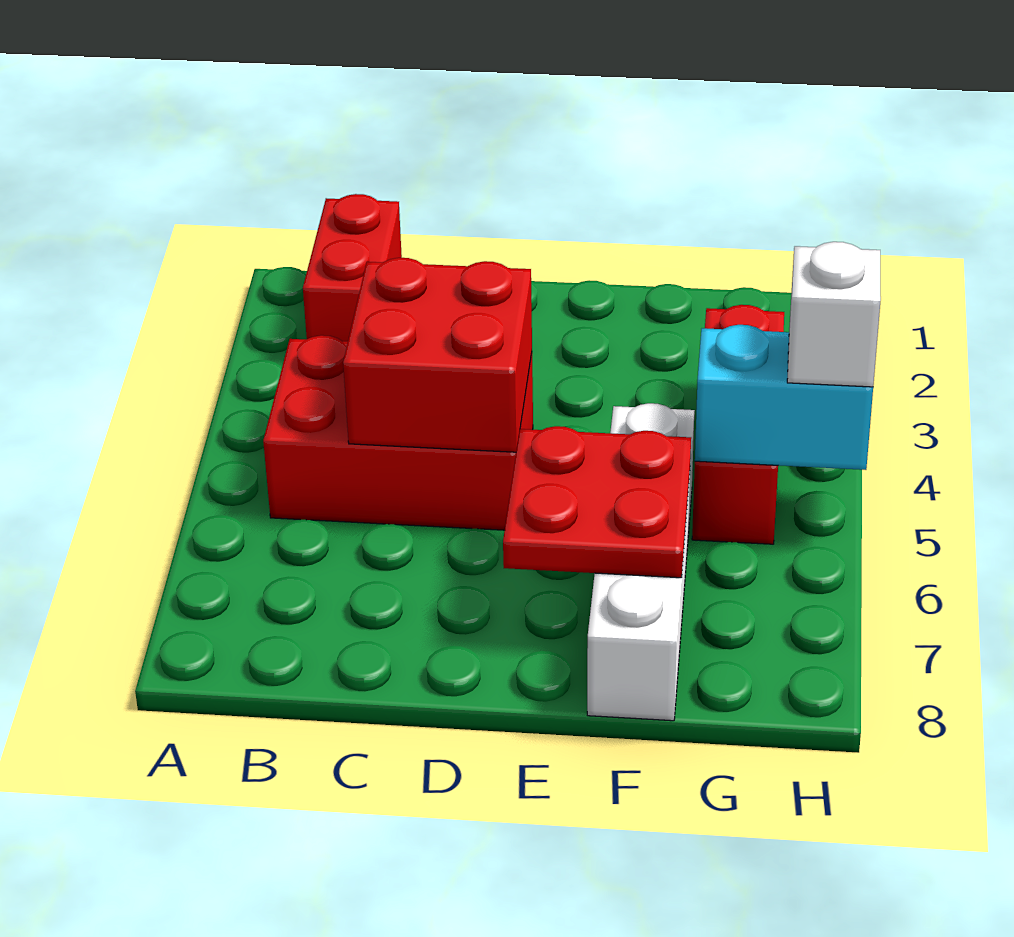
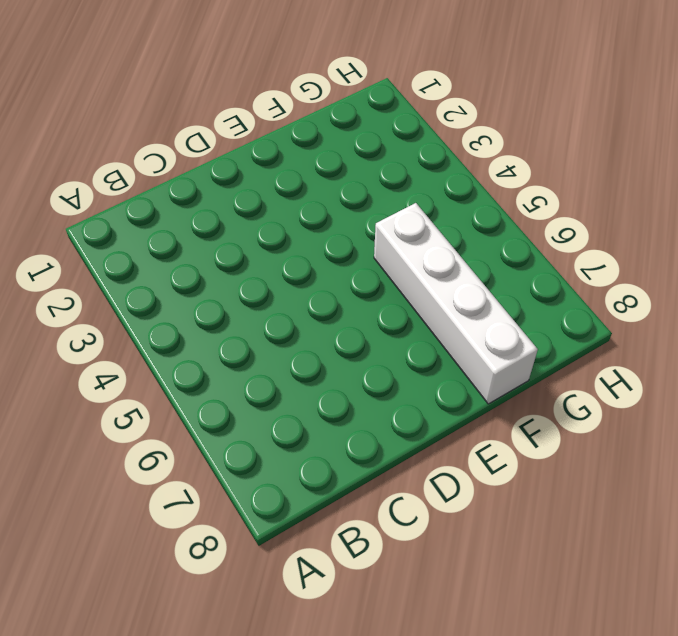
none -> red brick B1:B2 level 1
none -> red brick B4:D5 level 1

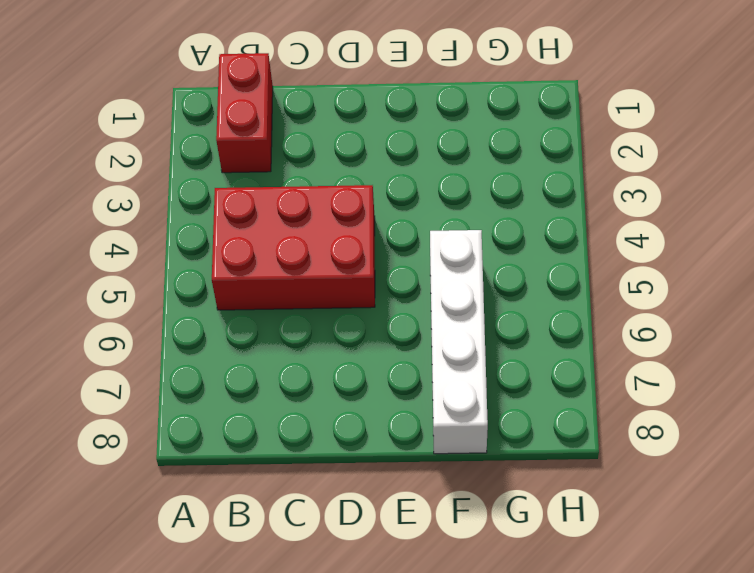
none -> red brick G3:G5 level 1
none -> red brick C4:D5 level 2

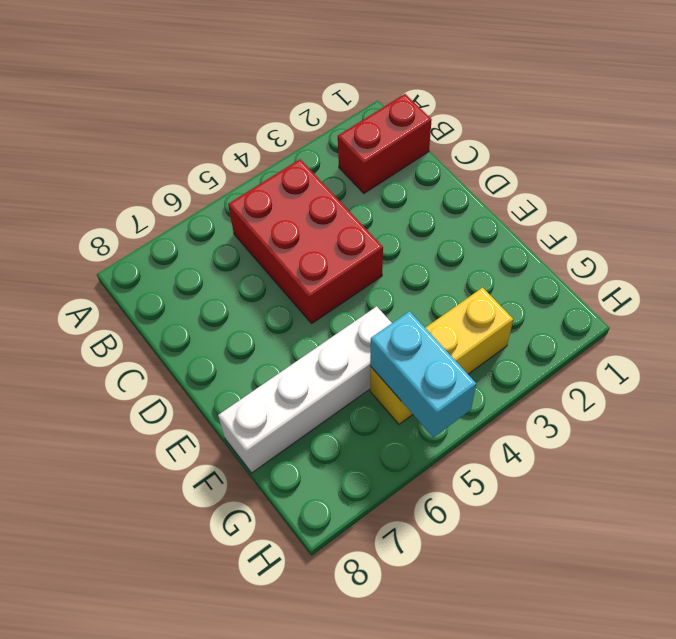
yellow brick G3:G5 level 1 -> red brick G3:G5 level 1
none -> red brick C4:D5 level 2
none -> red plate E6:F7 level 2

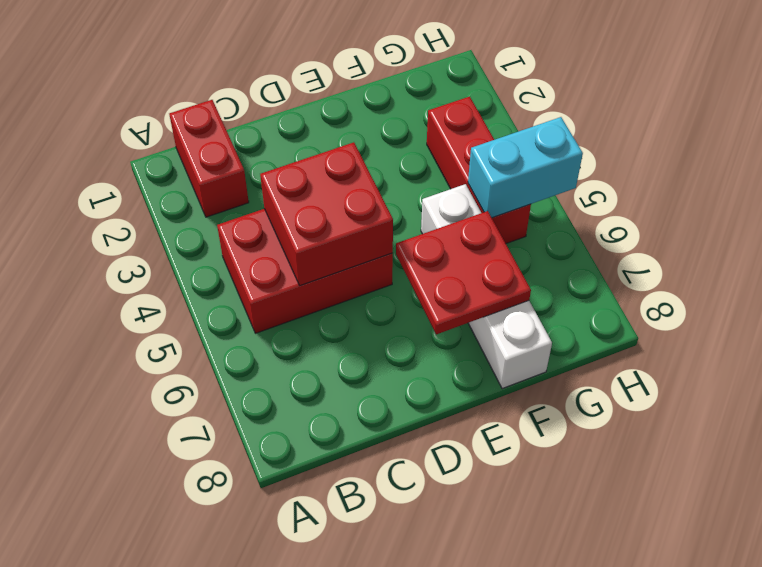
none -> white brick H5 level 3

